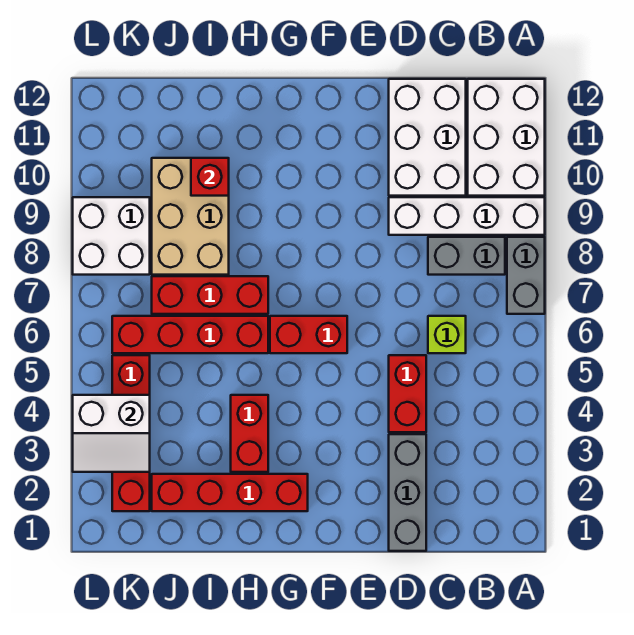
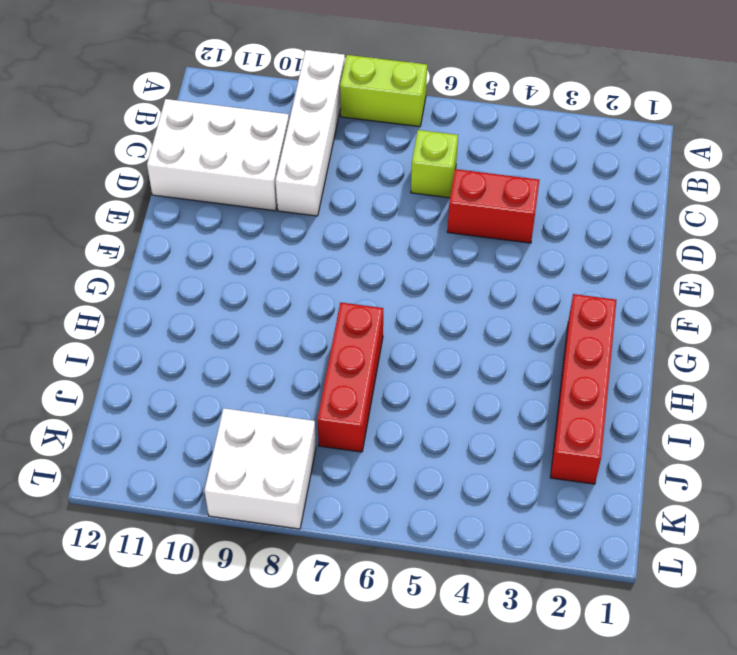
lime brick A7:A8 level 1 -> grey brick A7:A8 level 1
none -> white brick A10:B12 level 1
none -> grey brick B8:C8 level 1
none -> grey brick D1:D3 level 1

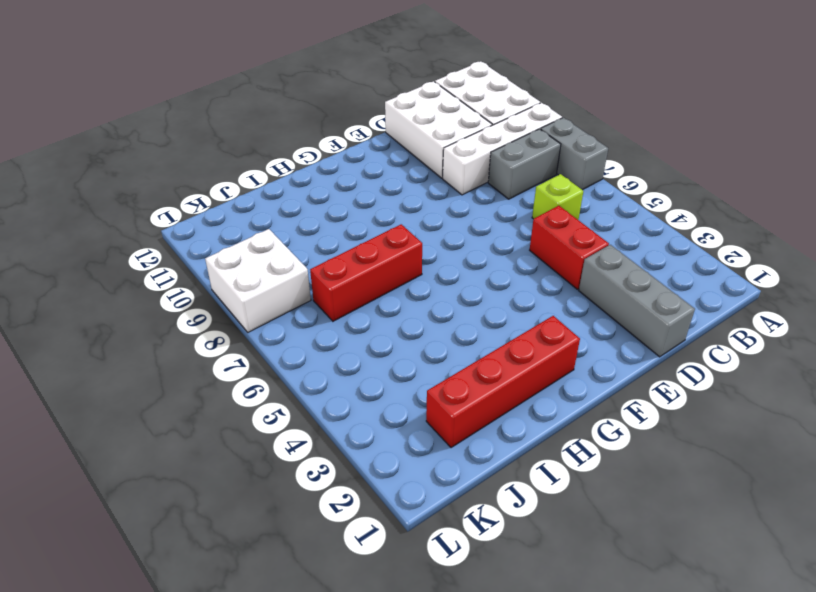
none -> red brick F6:G6 level 1
none -> red brick H3:H4 level 1
none -> red brick H6:K6 level 1

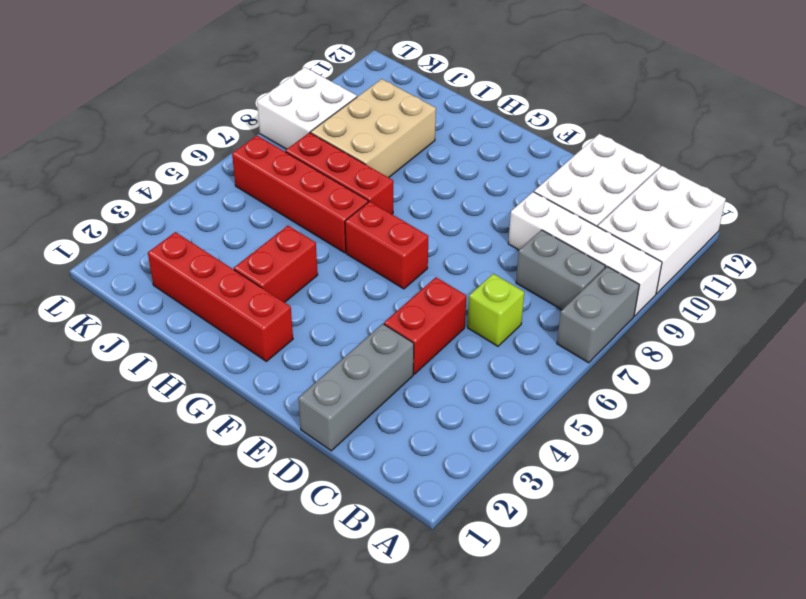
none -> red brick K2:K5 level 1
none -> red brick I10 level 2
none -> white slope K3:L4 level 2 top 4

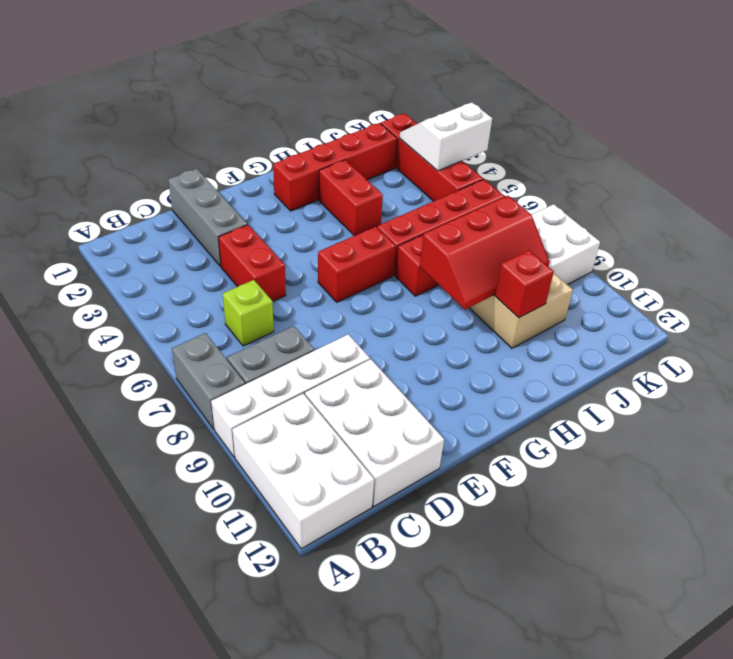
red slope H8:J9 level 2 top 8 -> none

